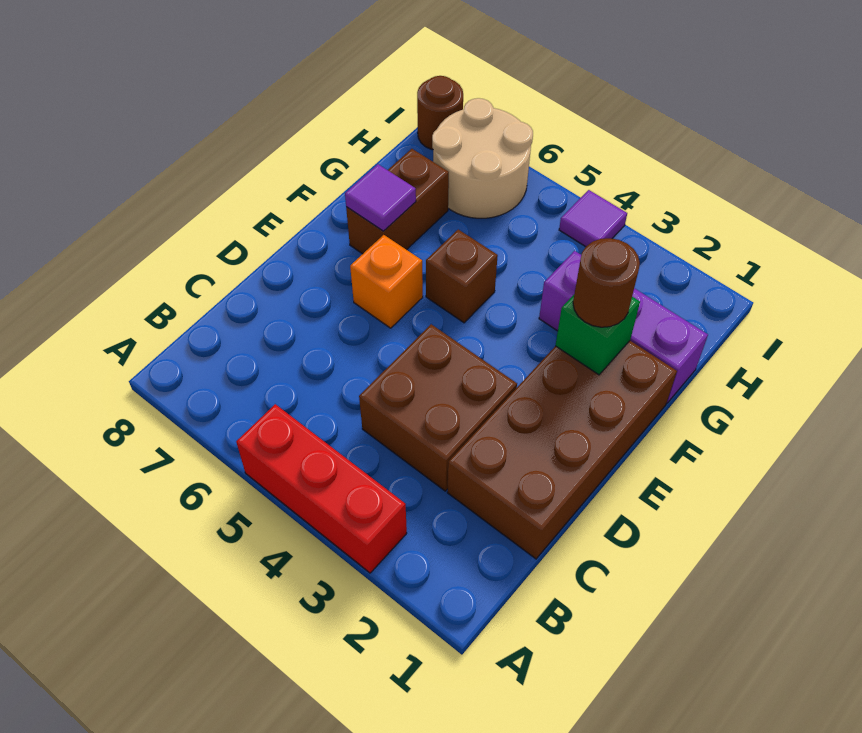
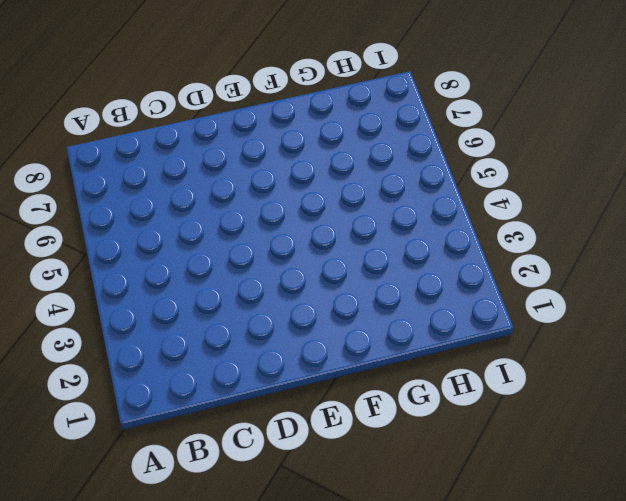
none -> red brick A3:A5 level 1
none -> brown brick C1:F2 level 1
none -> brown brick C3:D4 level 1

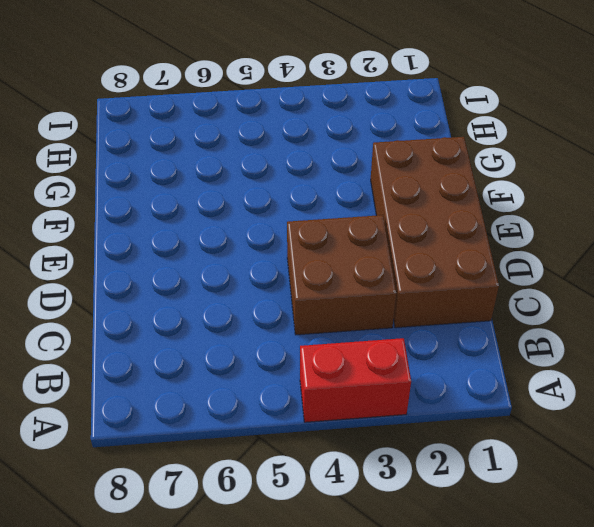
red brick A3:A4 level 1 -> red brick A3:A5 level 1
none -> orange brick E6 level 1
none -> brown brick F5 level 1
none -> brown brick F7:G7 level 1

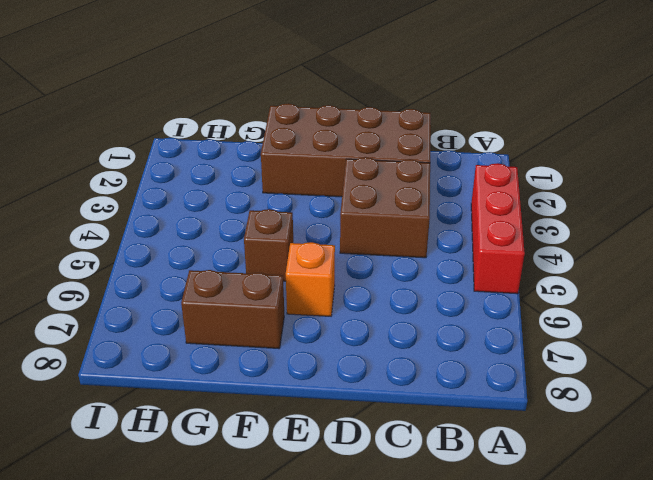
none -> purple brick G1:G3 level 1
none -> tan round brick H6:I7 level 1
none -> purple tile I4 level 1

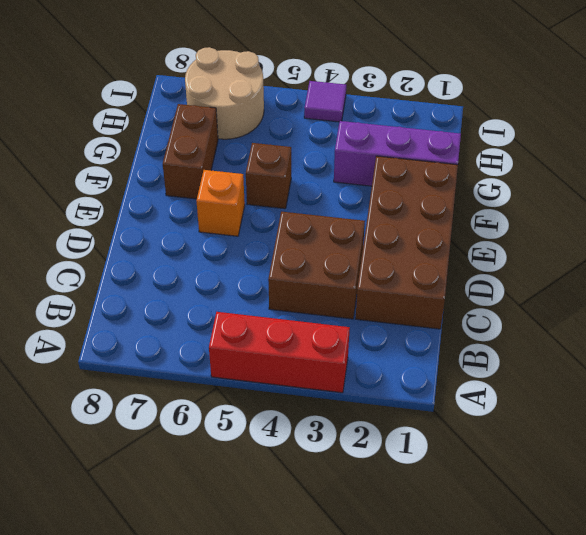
none -> brown round brick I8 level 1
none -> green brick F2 level 2
none -> purple tile F7 level 2

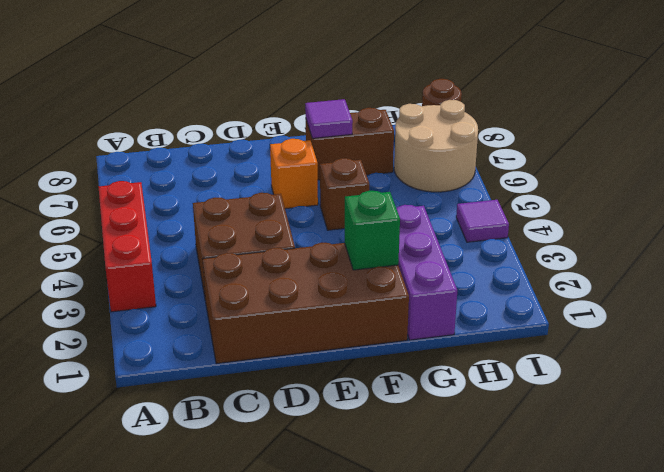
none -> brown round brick F2 level 3

